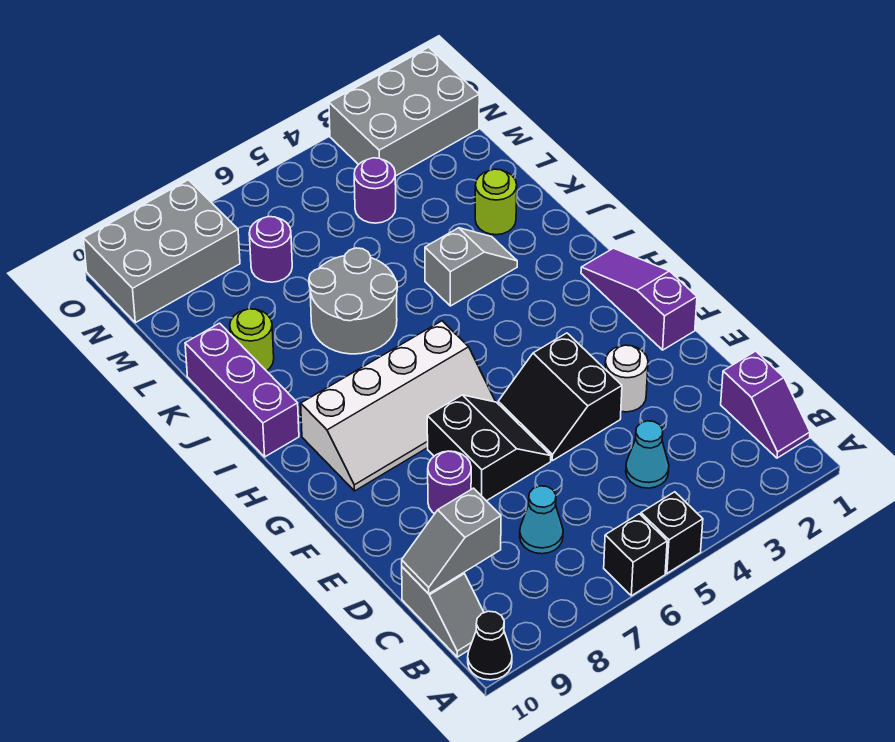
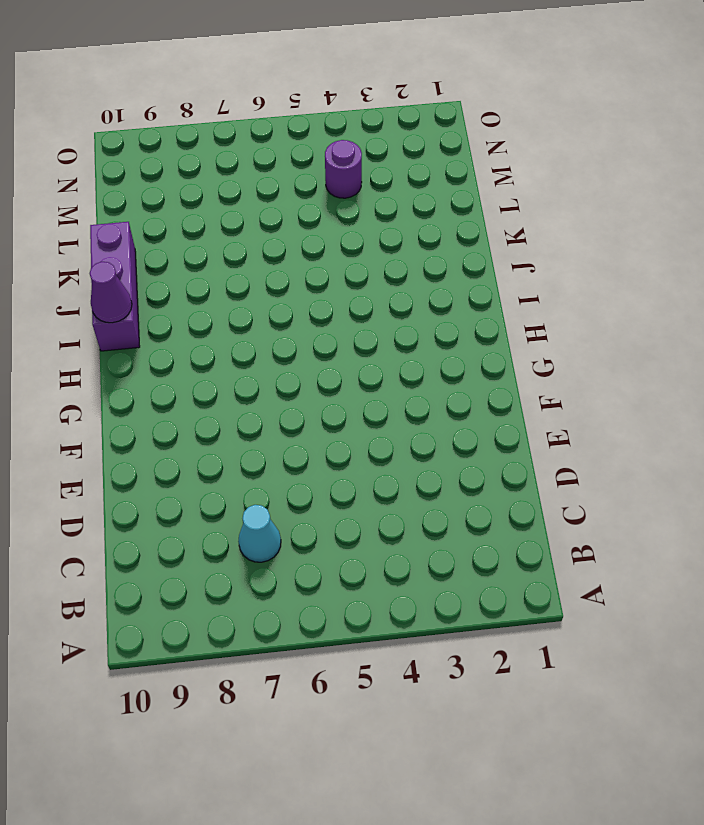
purple cone I10 level 2 -> none
none -> black brick A5 level 1
none -> black brick A6 level 1
none -> black cone A10 level 1

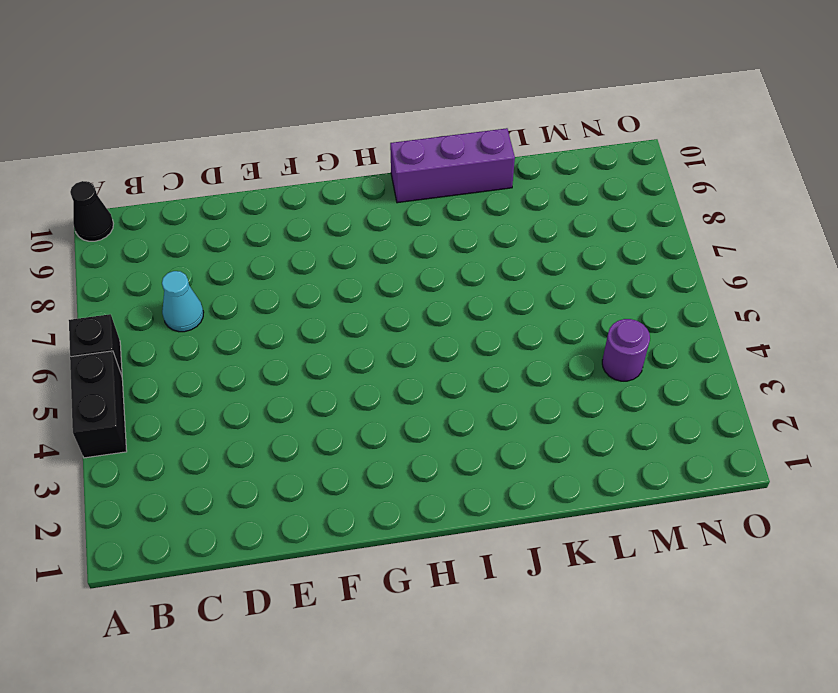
black brick A4:A5 level 1 -> black brick A5 level 1
none -> purple slope B1:C1 level 1 top C
none -> grey slope B10:C10 level 1 top C
none -> cyan cone C4 level 1

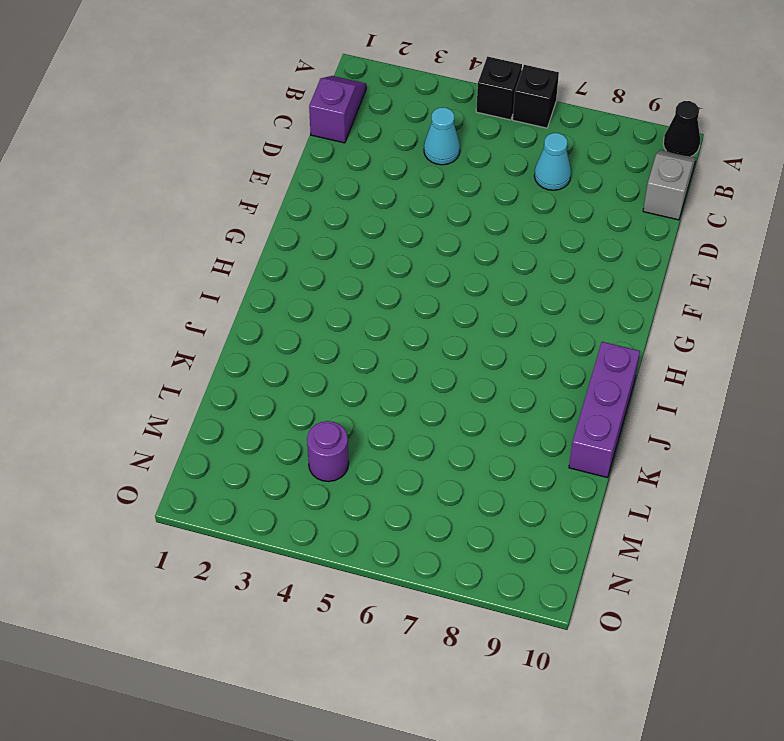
none -> white round brick E3 level 1
none -> black slope E4:F5 level 1 top 4
none -> black slope E6:F7 level 1 top 7

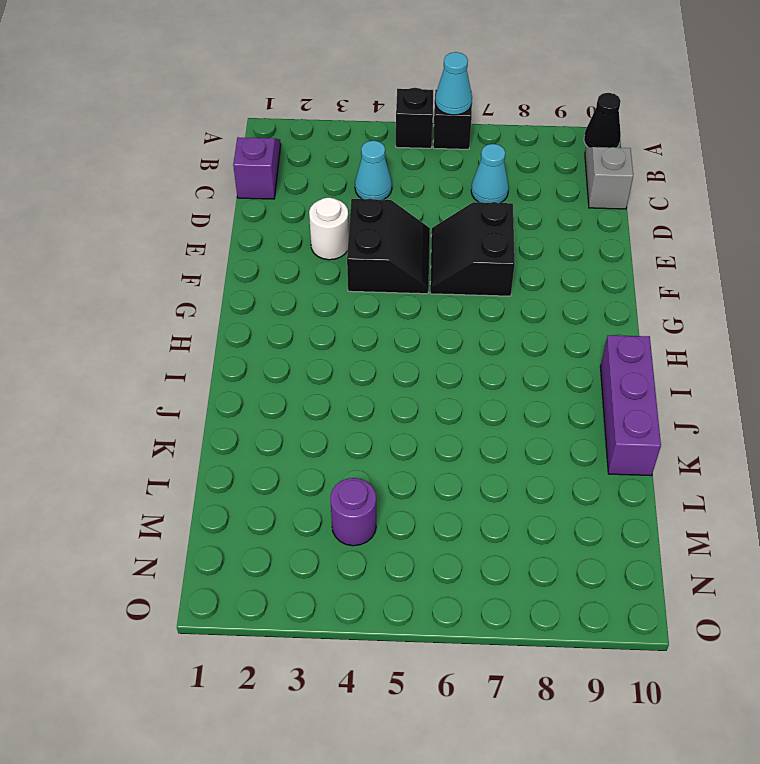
cyan cone A6 level 2 -> none
none -> purple round brick E8 level 1
none -> purple slope F1:H1 level 1 top F
none -> white slope G6:H9 level 1 top H

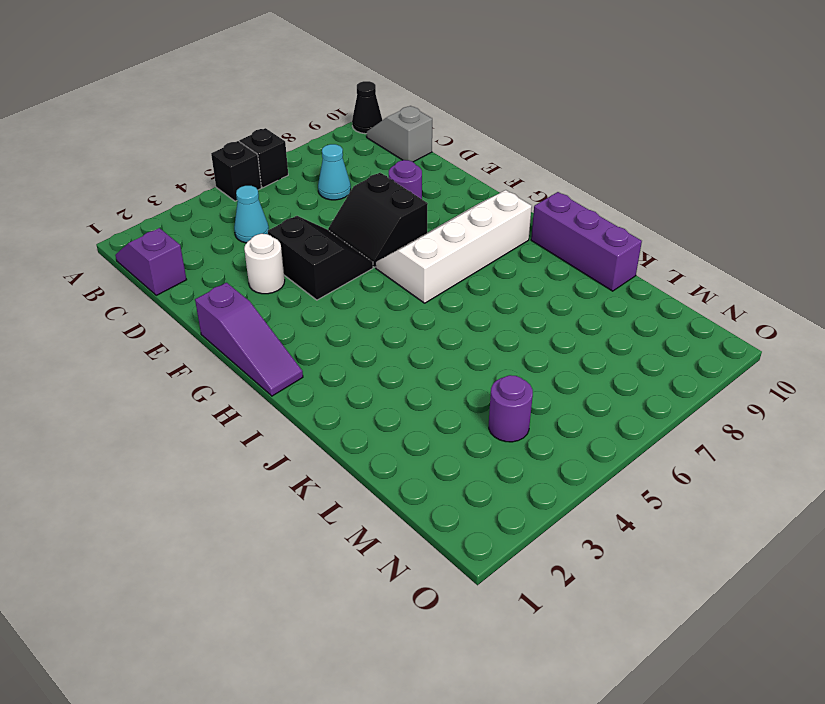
none -> grey slope J3:J4 level 1 top 4
none -> grey round brick J6:K7 level 1
none -> lime round brick K2 level 1

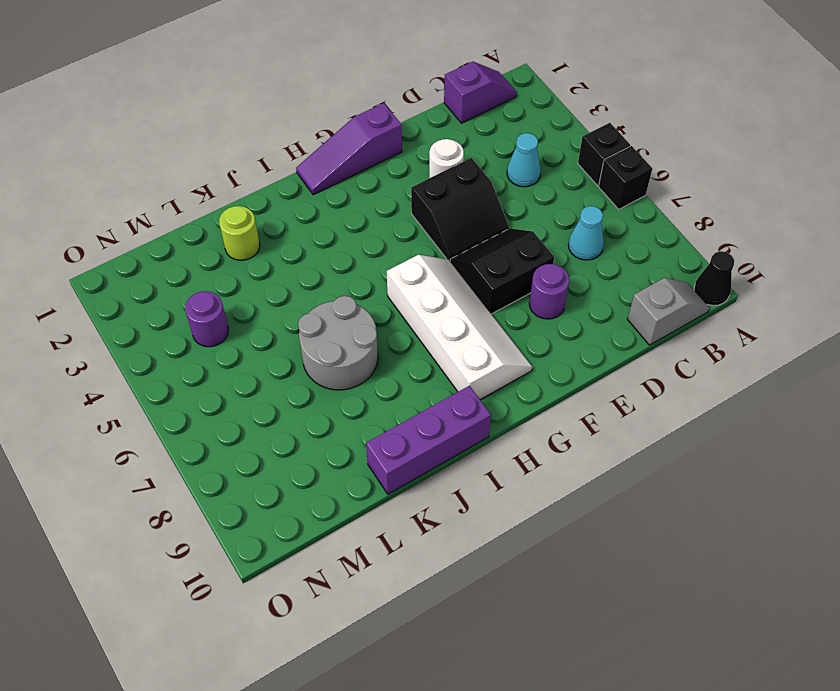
none -> grey slope J3:J4 level 1 top 4
none -> lime round brick K9 level 1
none -> purple round brick M7 level 1

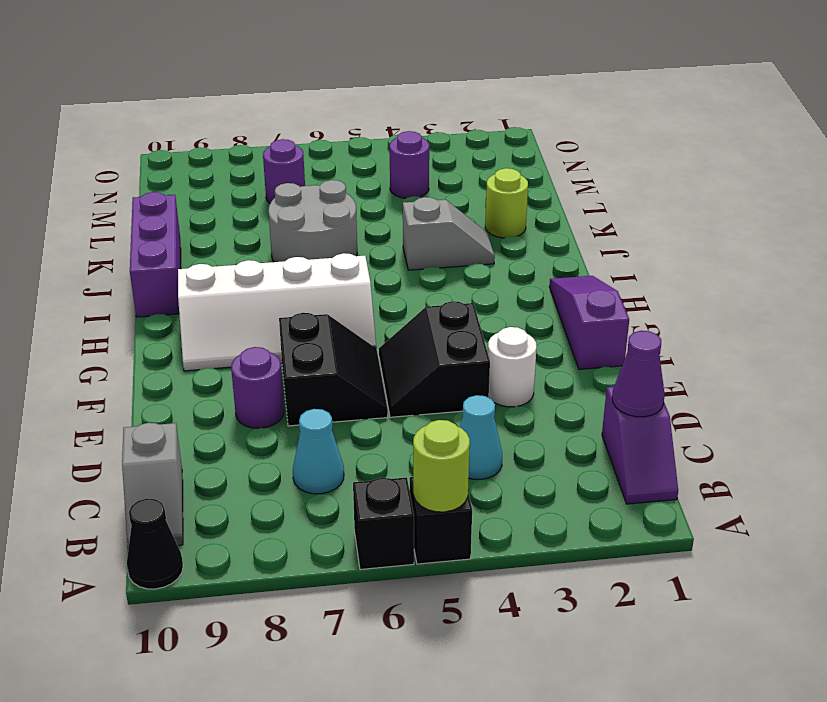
lime round brick A5 level 2 -> lime round brick K9 level 1
purple cone C1 level 2 -> none
none -> grey brick N1:O3 level 1
none -> grey brick N8:O10 level 1
none -> grey slope C9:C10 level 2 top 9

